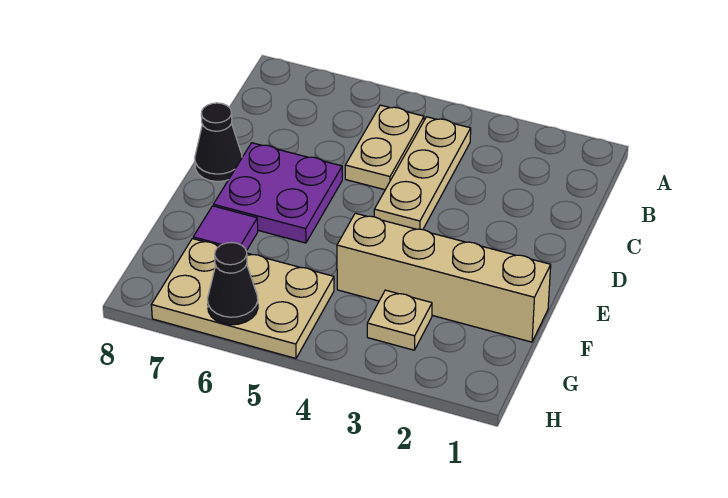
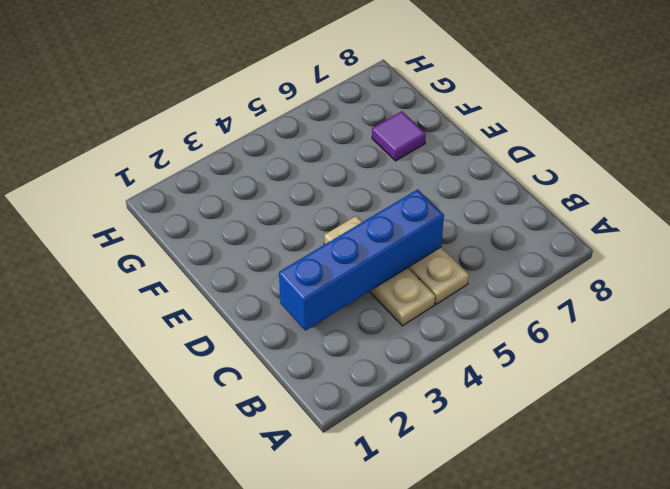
blue brick C2:C5 level 2 -> none
none -> purple plate D6:E7 level 1
none -> black cone D8 level 1

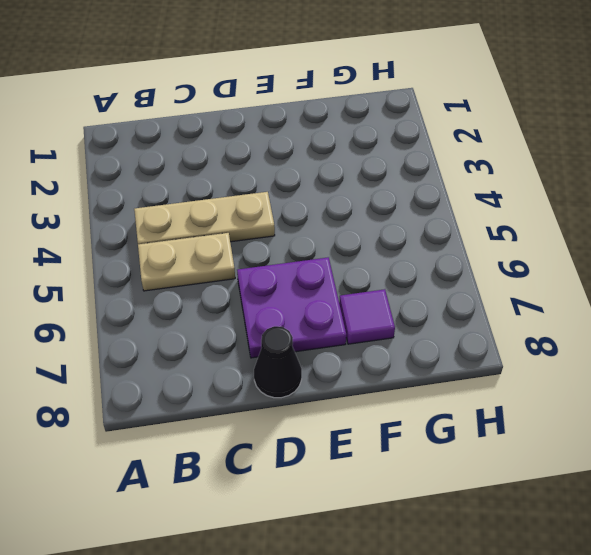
none -> tan brick F1:F4 level 1
none -> tan plate G3 level 1

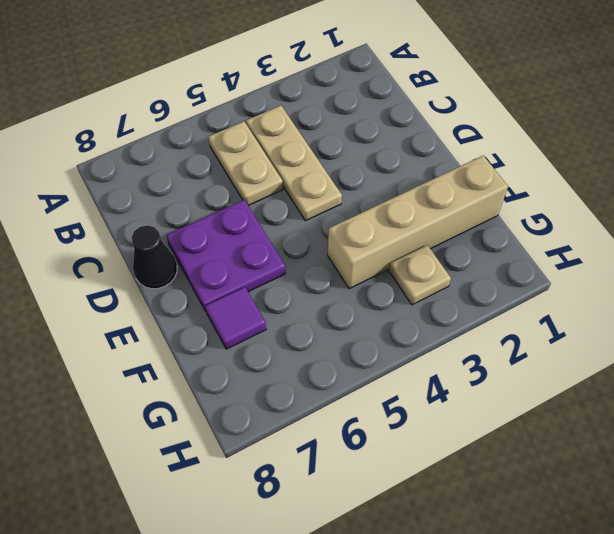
none -> tan plate G5:H7 level 1
none -> black cone H6 level 2

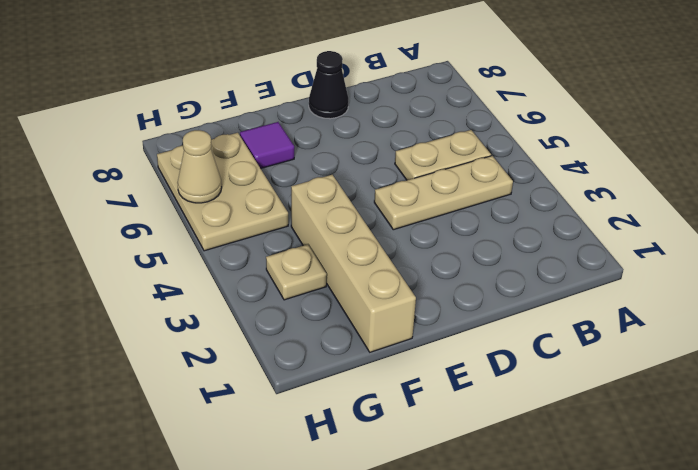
tan cone H6 level 2 -> black cone H6 level 2
none -> purple plate D6:E7 level 1

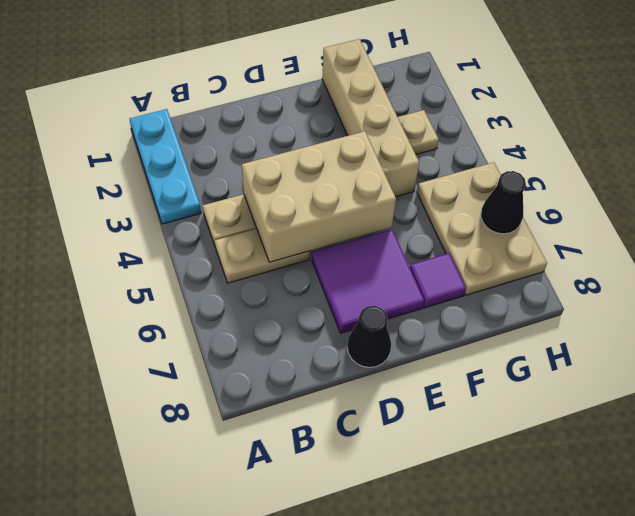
cyan plate A1:A3 level 1 -> none
tan brick C4:E5 level 2 -> none
purple tile D6:E7 level 1 -> purple plate D6:E7 level 1

